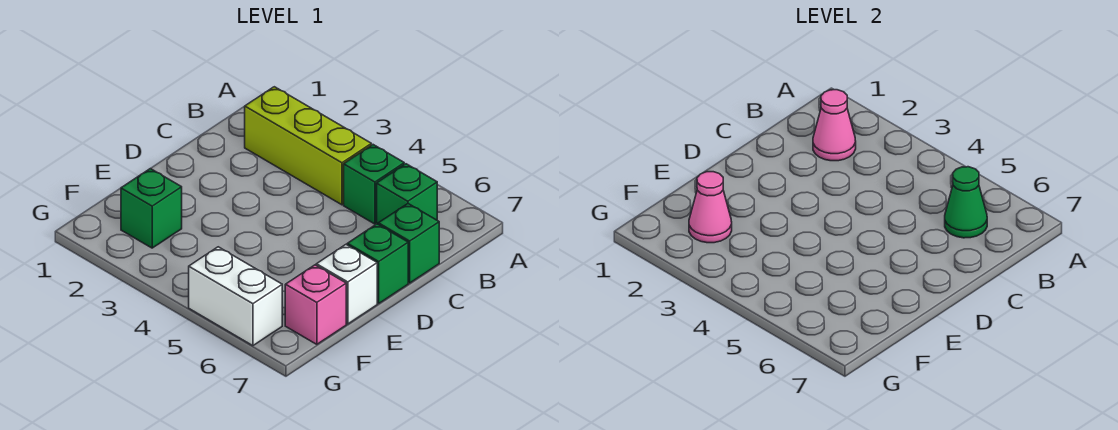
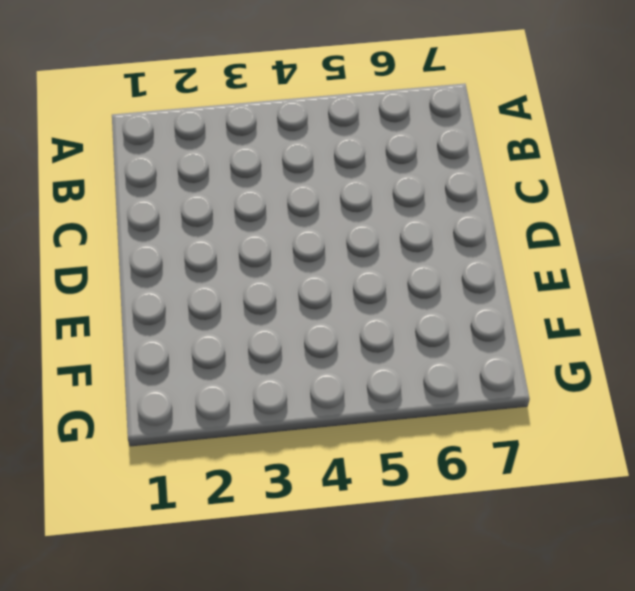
none -> lime brick B2:B4 level 1
none -> green brick B5 level 1
none -> green brick B6 level 1

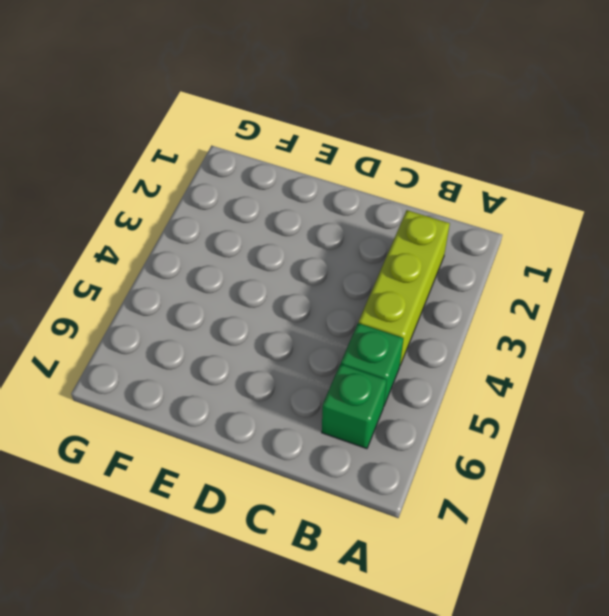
none -> green brick C7 level 1
none -> green brick D7 level 1
none -> white brick E7 level 1

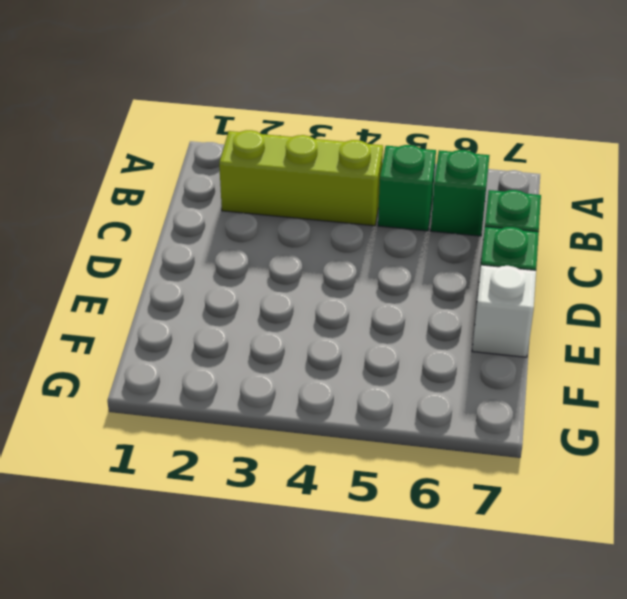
none -> green brick F2 level 1
none -> pink brick F7 level 1
none -> white brick G5:G6 level 1

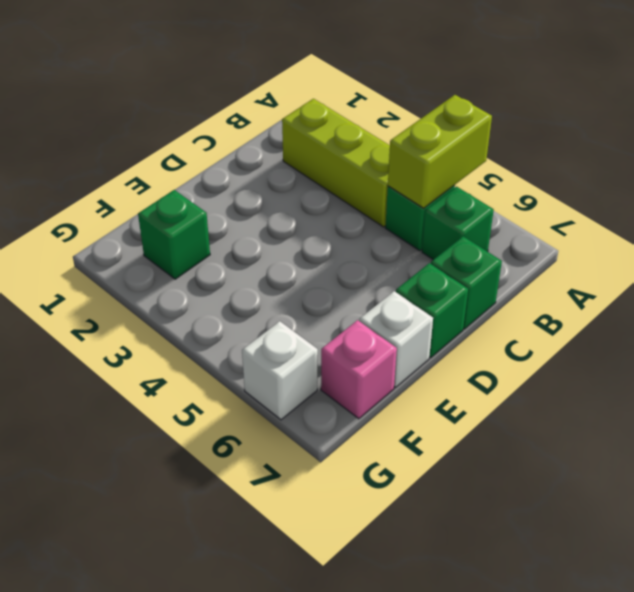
lime brick A5:B5 level 2 -> none
white brick G6 level 1 -> white brick G5:G6 level 1
none -> pink cone B2 level 2
none -> green cone B6 level 2
none -> pink cone F2 level 2

